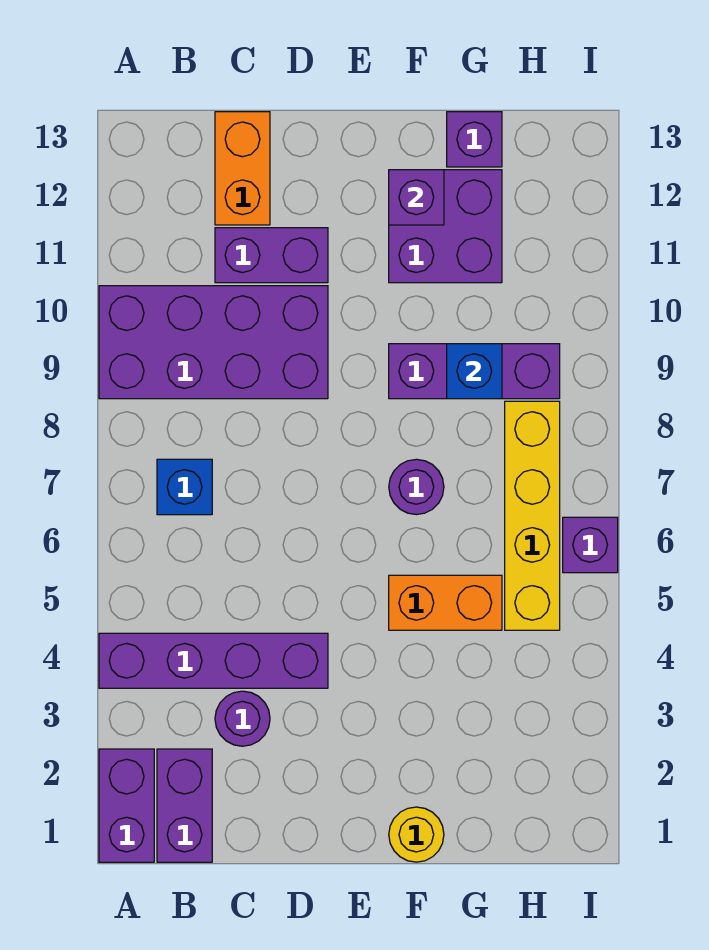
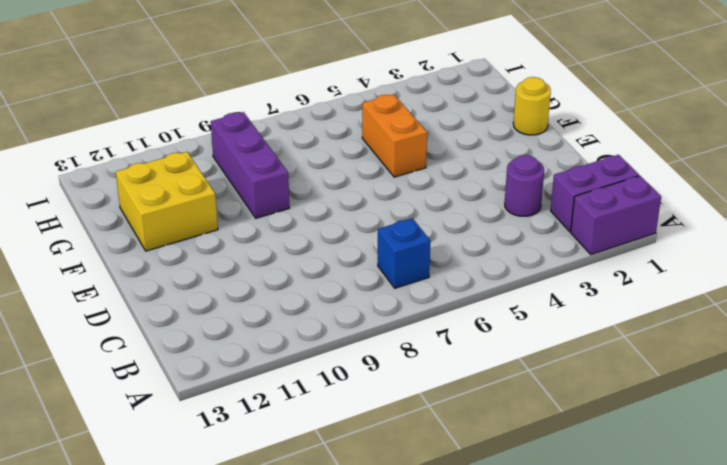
yellow brick F11:G12 level 1 -> purple brick F11:G12 level 1
none -> purple brick A4:D4 level 1
none -> purple brick A9:D10 level 1
none -> purple brick C11:D11 level 1

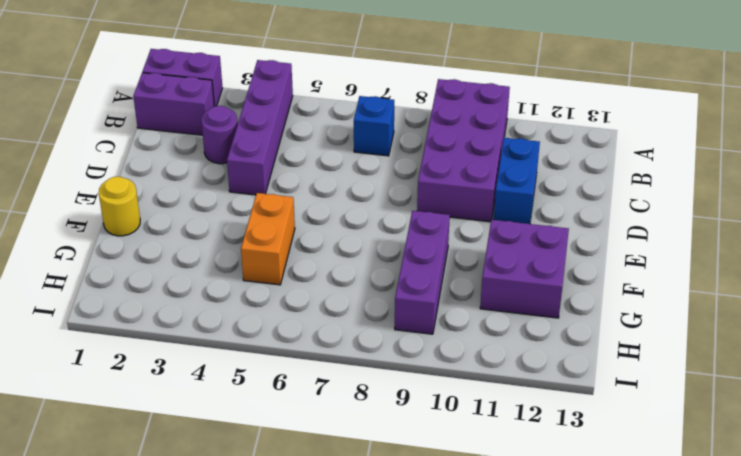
blue brick C11:D11 level 1 -> purple brick C11:D11 level 1
none -> orange brick C12:C13 level 1
none -> purple round brick F7 level 1
none -> purple brick G13 level 1

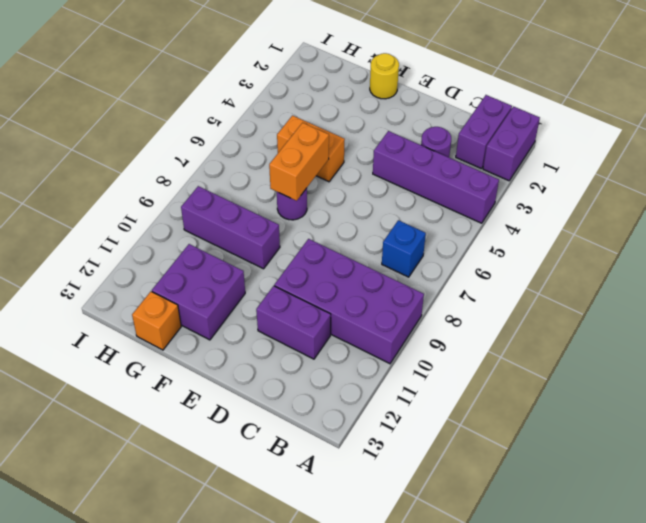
orange brick F6:F7 level 2 -> orange brick C12:C13 level 1
orange brick G13 level 1 -> purple brick G13 level 1
none -> yellow brick H5:H8 level 1
none -> purple brick I6 level 1
none -> purple brick F12 level 2

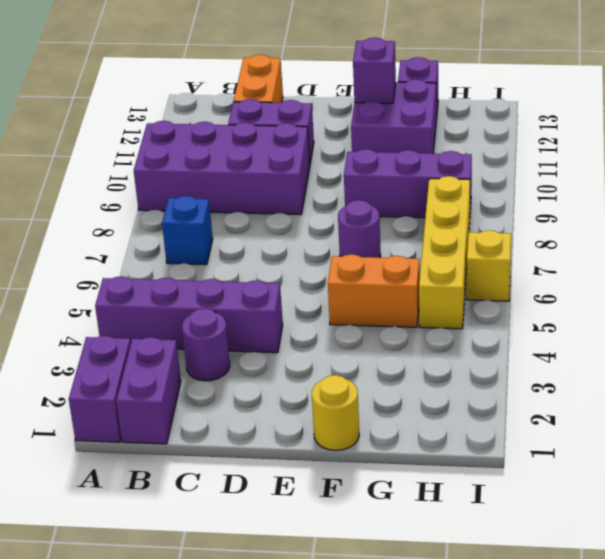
yellow brick I6 level 1 -> purple brick I6 level 1
none -> blue brick G9 level 2

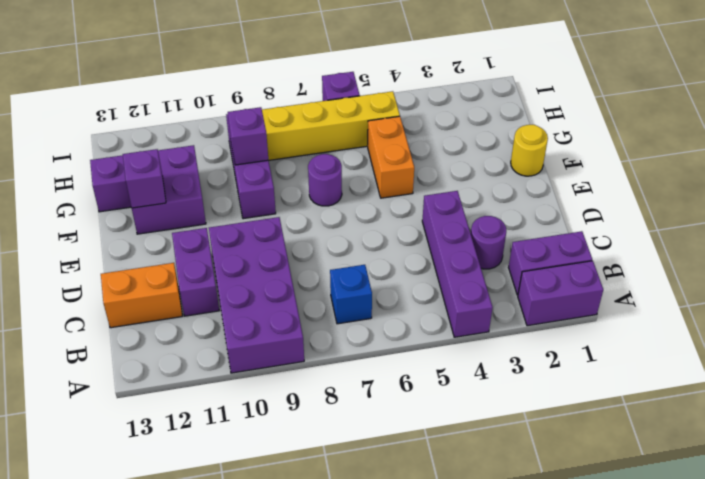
purple brick G9 level 2 -> blue brick G9 level 2

